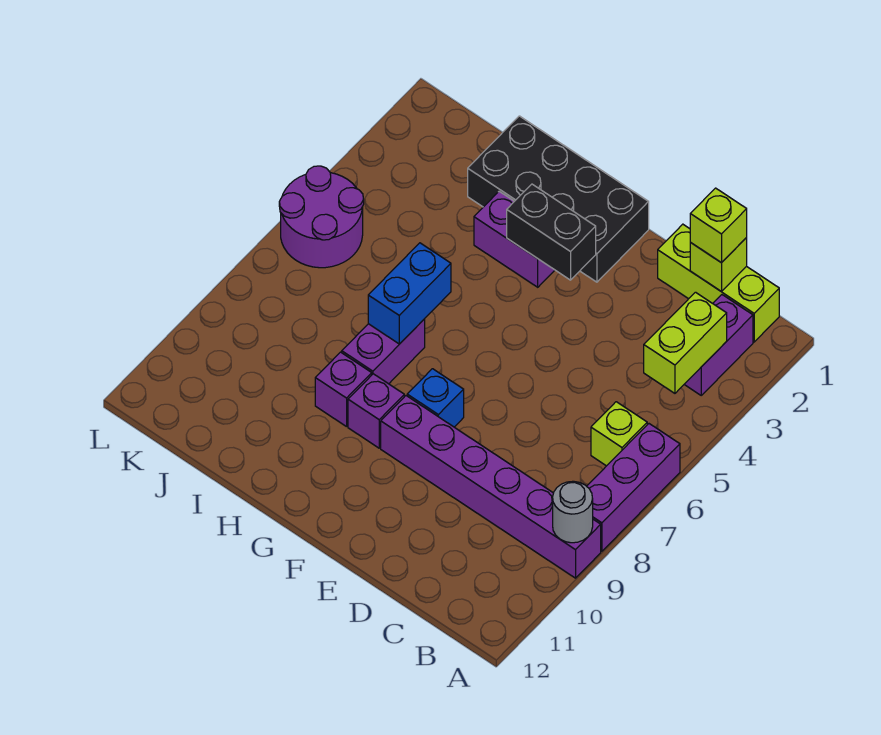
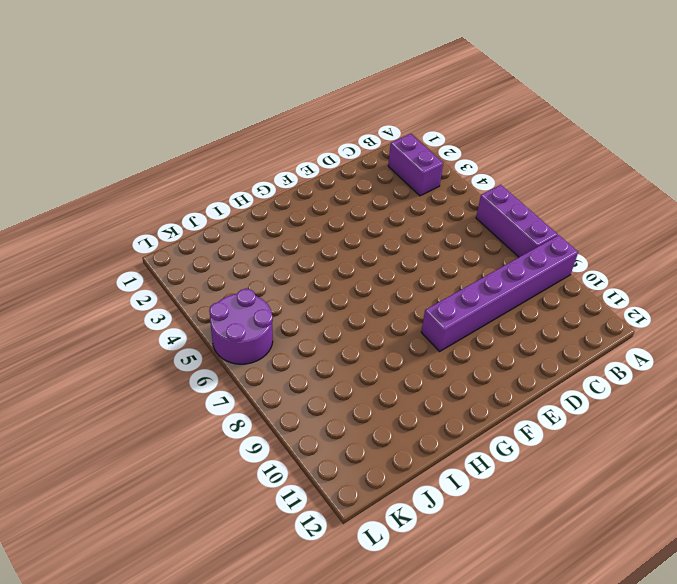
none -> lime brick B1:D1 level 1
none -> lime brick B6 level 1
none -> black brick F1:I2 level 1

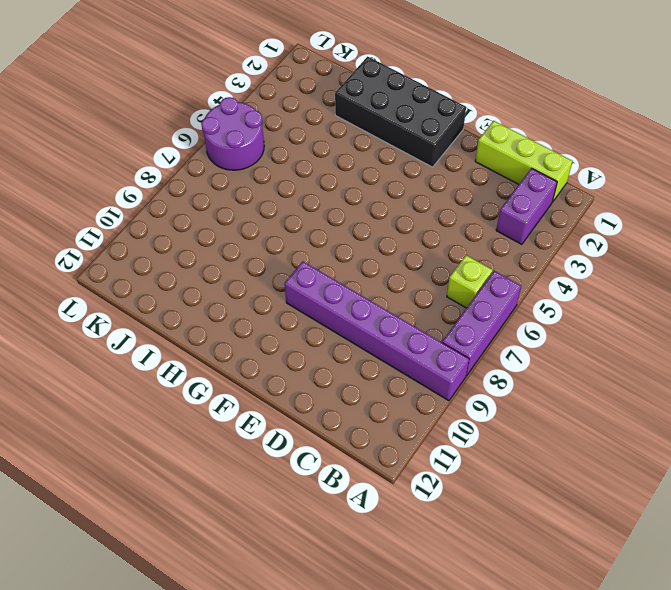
none -> blue brick F8 level 1
none -> purple brick G3:H3 level 1
none -> purple brick G9 level 1

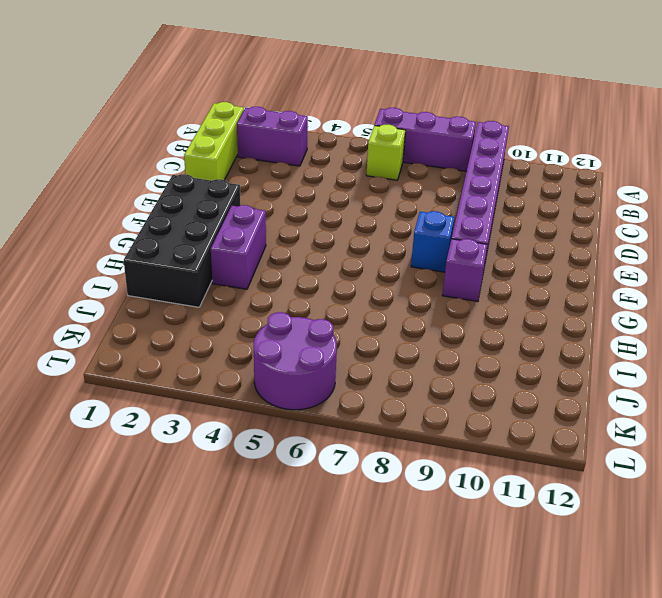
none -> purple brick H7:H8 level 1
none -> purple brick H9 level 1
none -> grey round brick A9 level 2

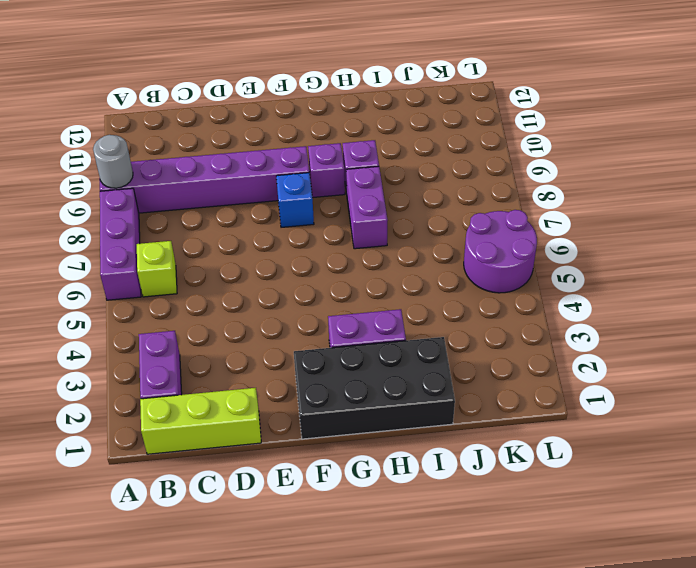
none -> lime brick B3:B4 level 2
none -> lime brick C1 level 2
none -> black brick F3:G3 level 2

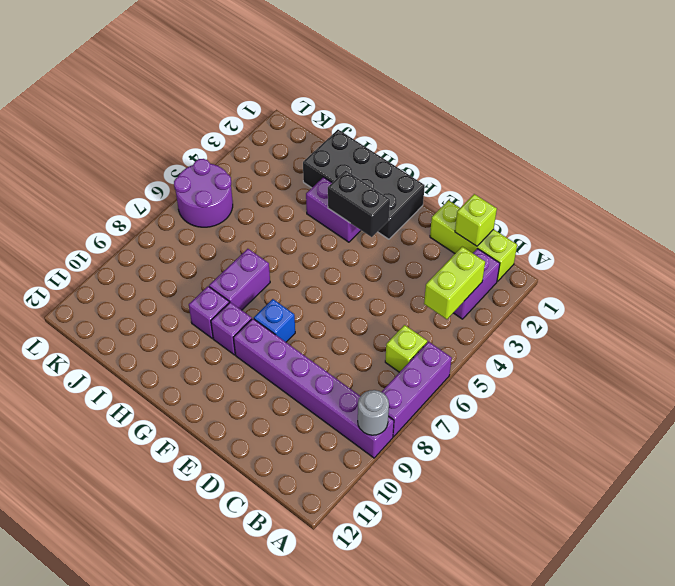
none -> blue brick H6:H7 level 2
none -> lime brick C1 level 3

